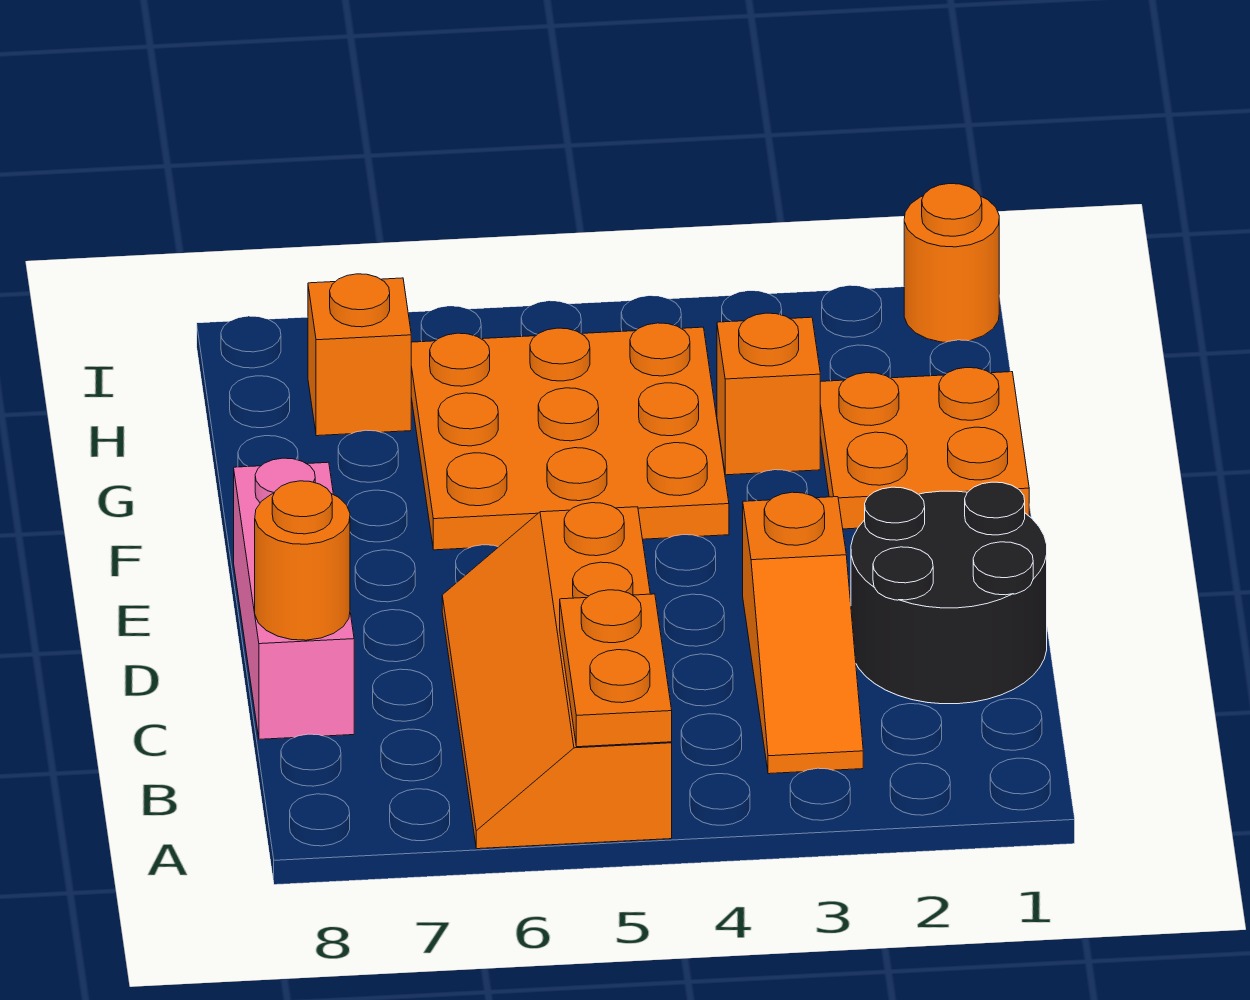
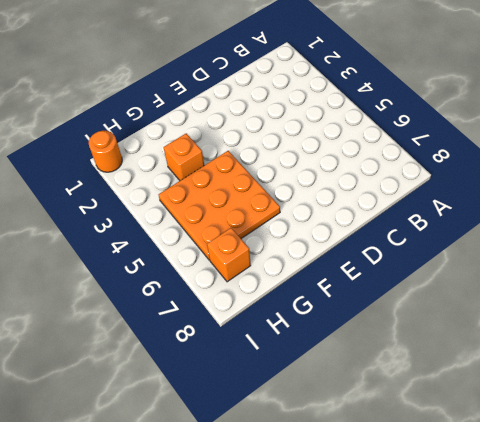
none -> orange slope A5:D6 level 1 top 5
none -> orange slope B3:D3 level 1 top D

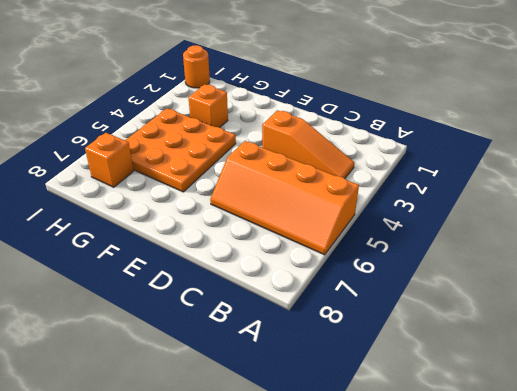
none -> black round brick C1:D2 level 1
none -> pink brick C8:E8 level 1

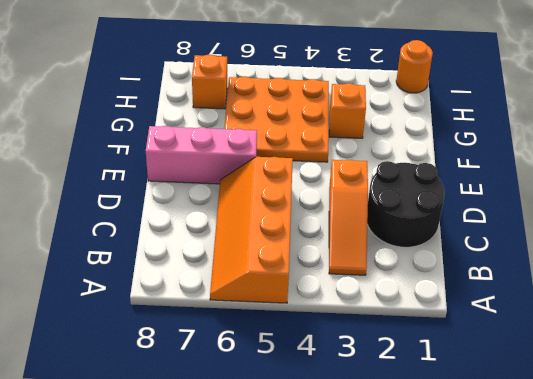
pink brick E6:E8 level 1 -> pink brick C8:E8 level 1
none -> orange plate F1:G2 level 1
none -> orange plate A5:B5 level 2

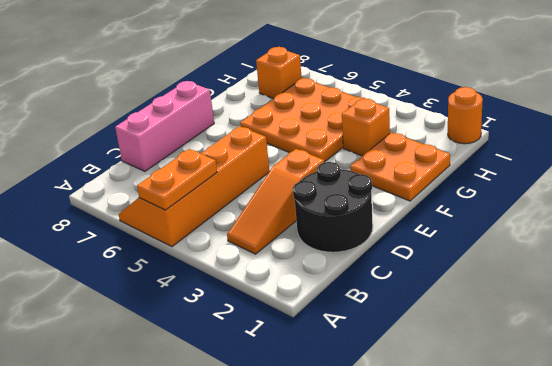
none -> orange round brick C8 level 2

